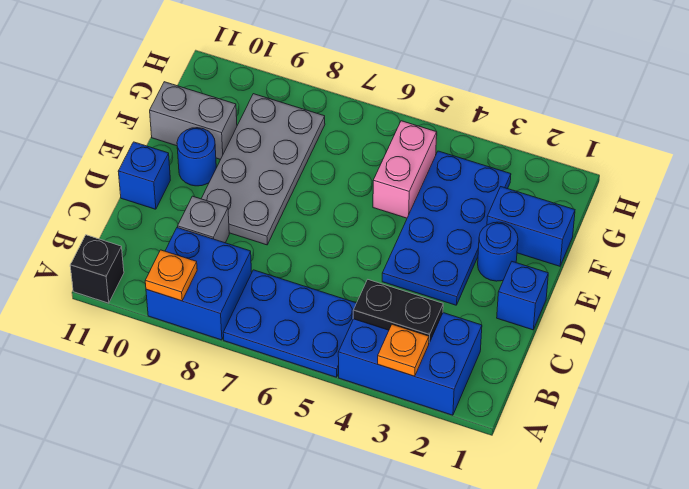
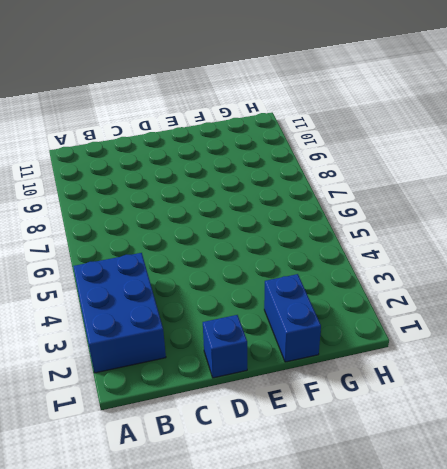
none -> blue plate A5:B7 level 1
none -> blue brick A8:B9 level 1
none -> black brick A11 level 1

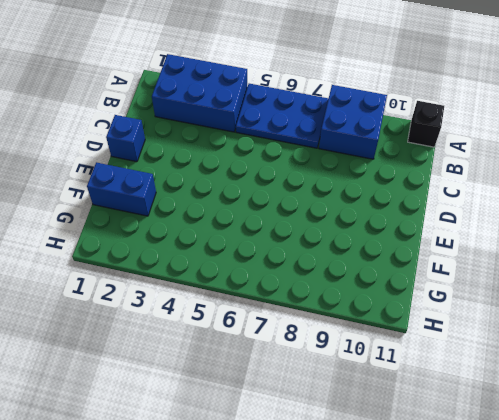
none -> grey brick C9 level 1
none -> blue plate D3:G4 level 1
none -> grey plate D8:G9 level 1

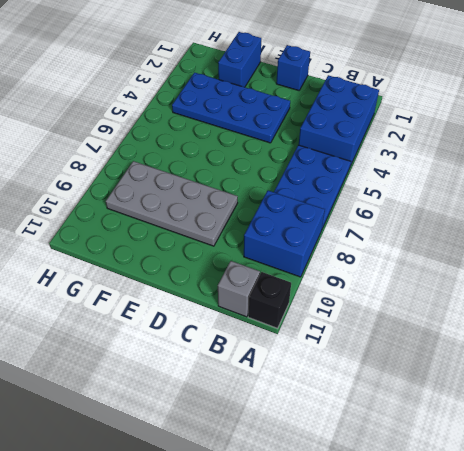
grey brick B11 level 1 -> grey brick C9 level 1
none -> blue brick D11 level 1
none -> blue round brick E2 level 1
none -> blue round brick E10 level 1

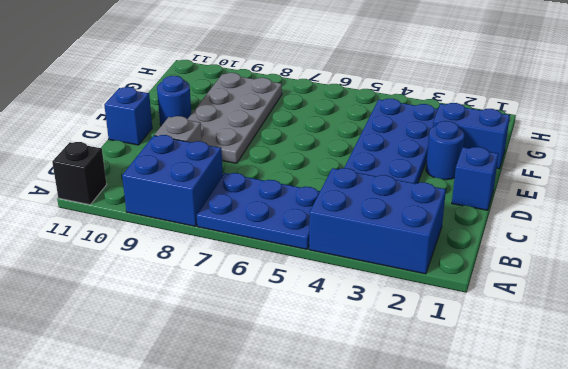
none -> pink brick F5:G5 level 1
none -> grey brick F10:F11 level 1
none -> orange plate A3 level 2

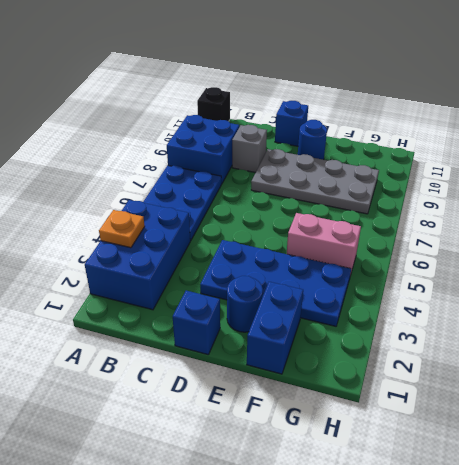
none -> grey brick F10:F11 level 1
none -> orange plate A9 level 2
none -> black plate B3:B4 level 2

